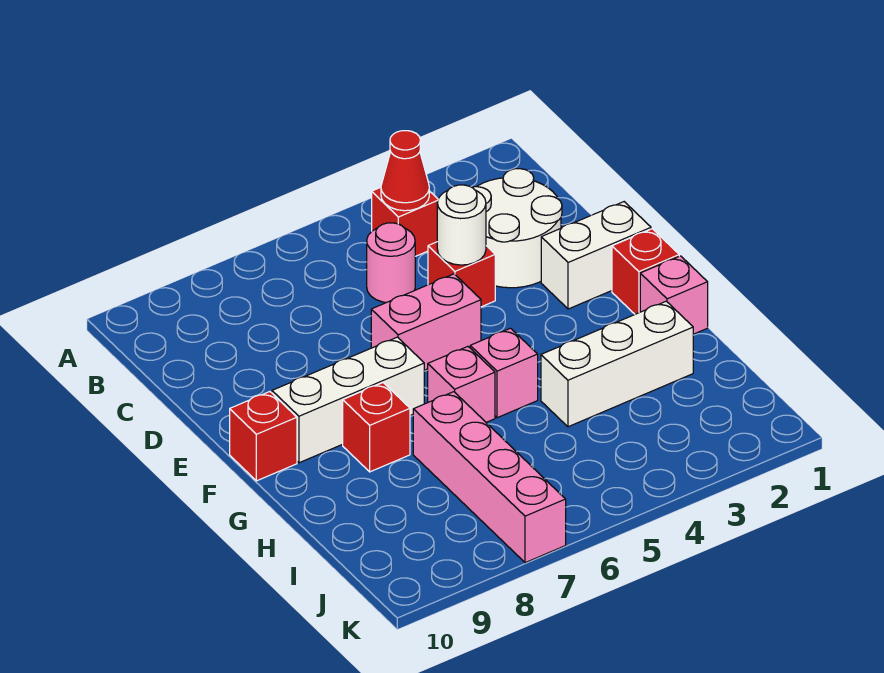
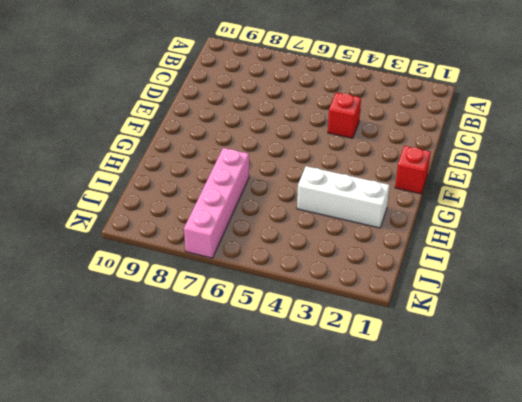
none -> red brick B4 level 1
none -> white round brick C2:D3 level 1
none -> pink round brick C5 level 1

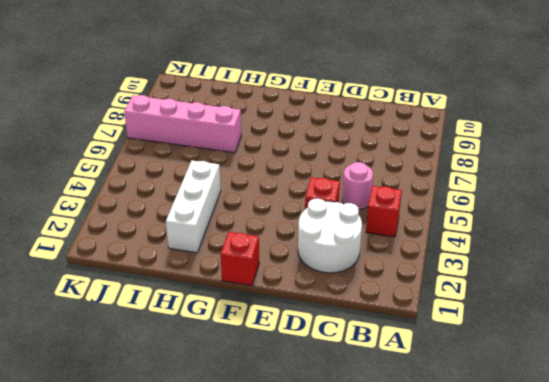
none -> white brick E1:E2 level 1
none -> pink brick E5:E6 level 1
none -> white brick F7:F9 level 1

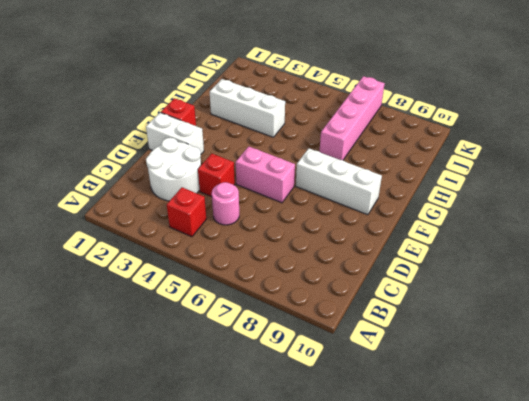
none -> red brick F10 level 1
none -> pink brick G1 level 1
none -> pink brick G5 level 1

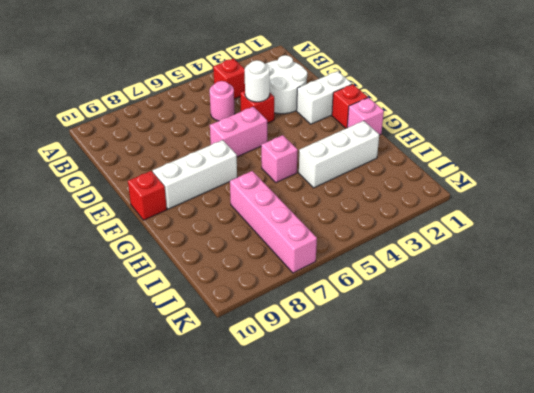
none -> pink brick G6 level 1
none -> red brick G8 level 1
none -> red cone B4 level 2

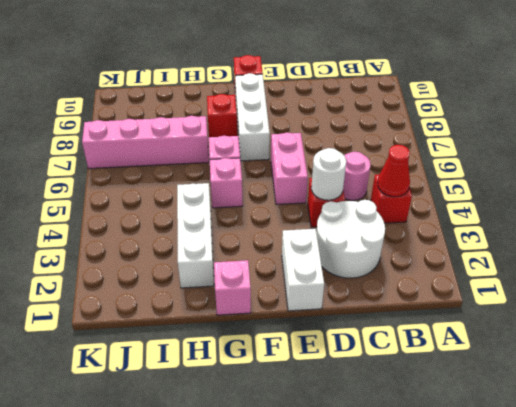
none -> red brick F1 level 1

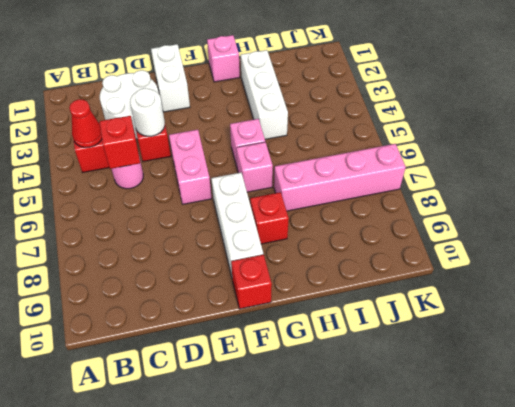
red brick C5 level 2 -> red brick F1 level 1

